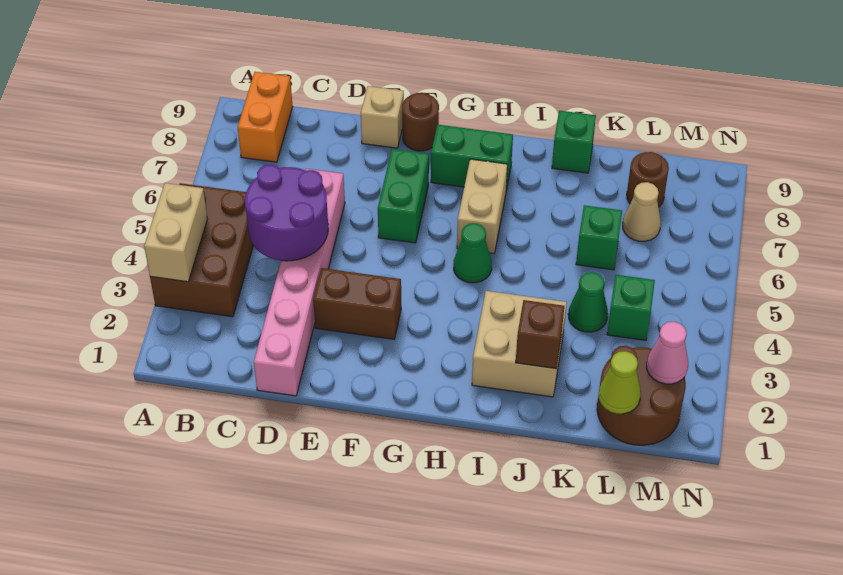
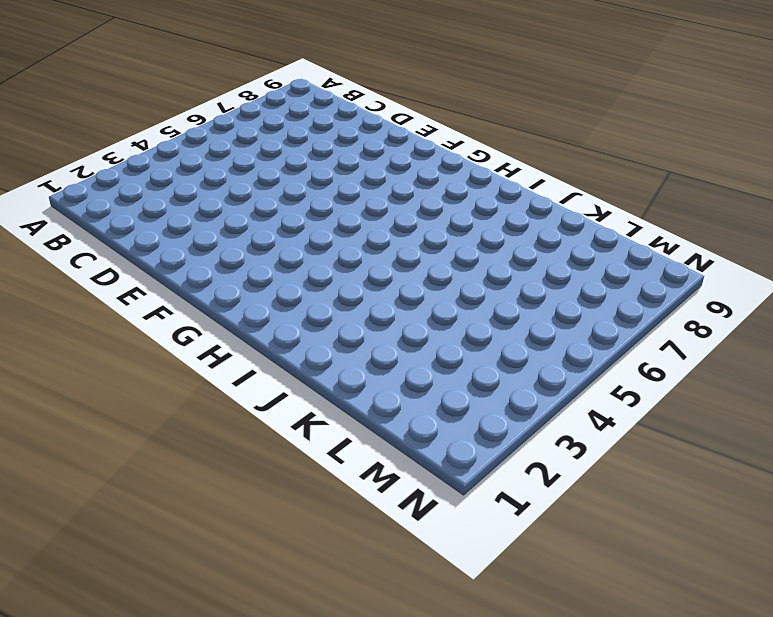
none -> brown brick A3:B5 level 1
none -> orange brick B8:B9 level 1
none -> pink brick D1:D6 level 1

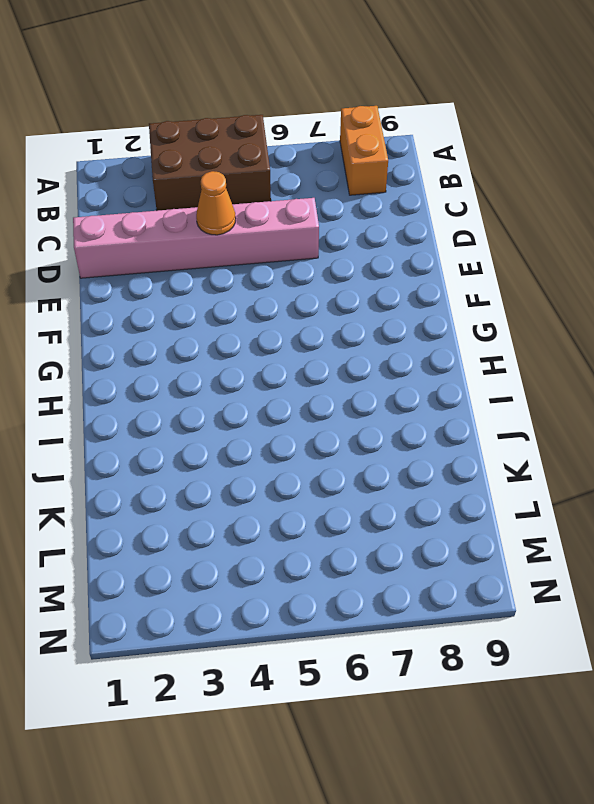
orange brick A8:B8 level 1 -> orange brick B8:B9 level 1
orange cone D4 level 2 -> purple round brick C4:D5 level 2
none -> brown brick E3:F3 level 1
none -> tan brick E9 level 1
none -> green brick F6:F7 level 1

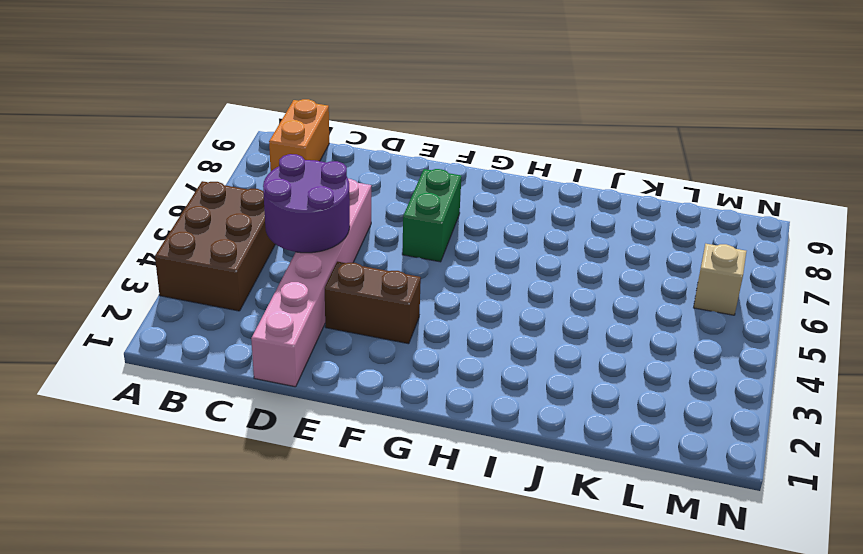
tan brick M6 level 1 -> tan brick E9 level 1
none -> brown round brick F9 level 1
none -> green brick G8:H8 level 1
none -> green cone H5 level 1

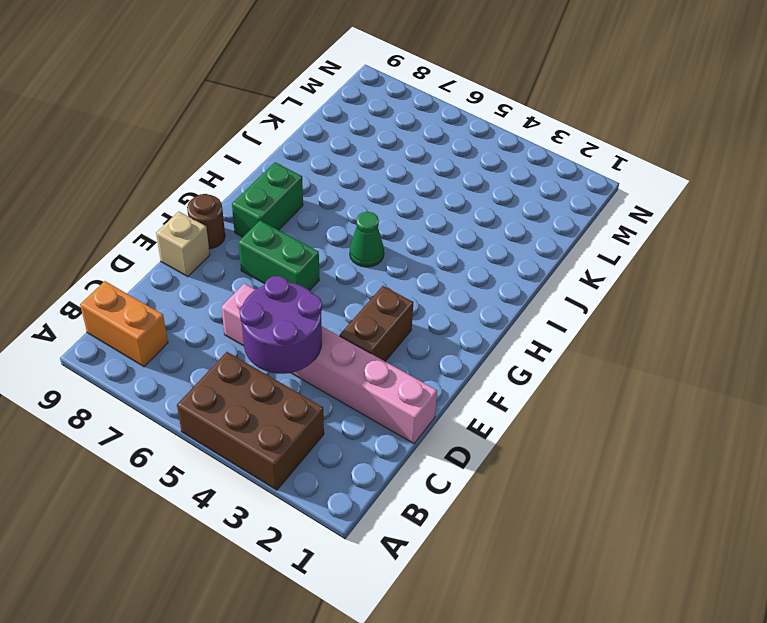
none -> tan brick H6:H7 level 1
none -> tan brick I2:J3 level 1
none -> green brick J9 level 1

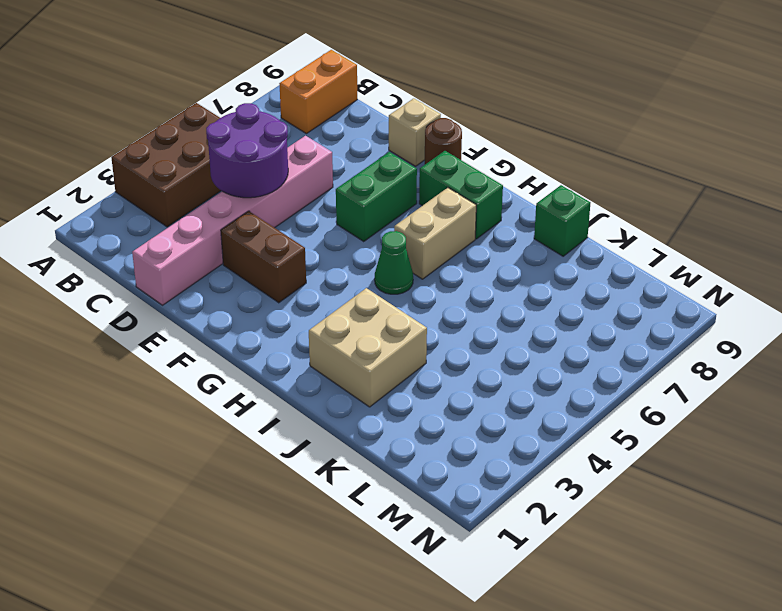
none -> green cone K4 level 1
none -> green brick K6 level 1
none -> brown round brick L1:M2 level 1

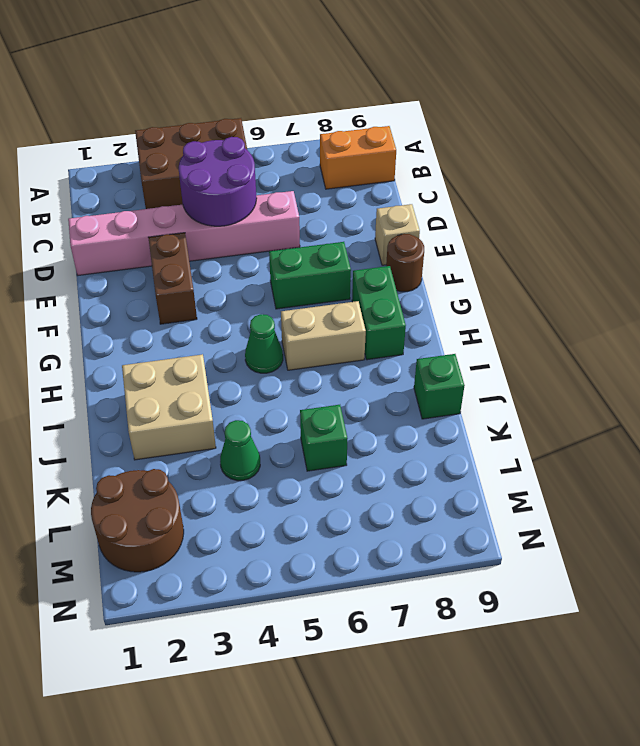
none -> green brick L4 level 1
none -> tan cone L7 level 1
none -> brown round brick L8 level 1

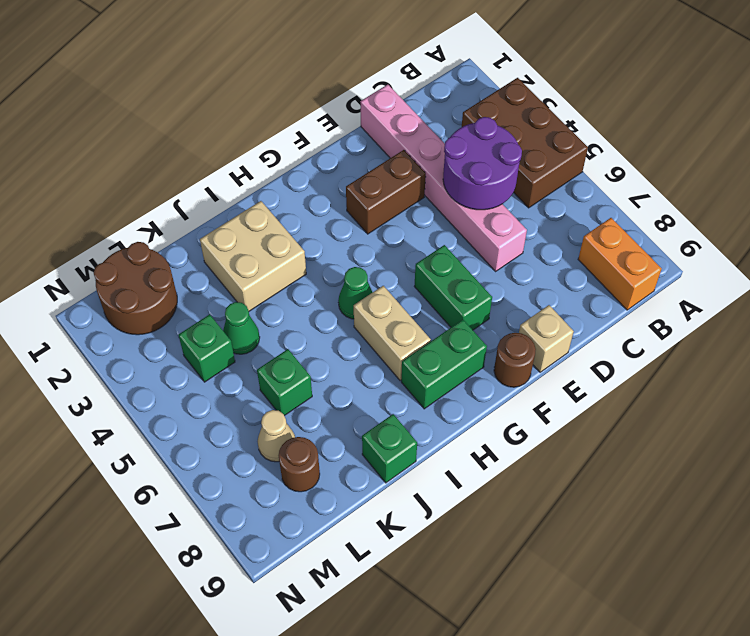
none -> tan brick A3:A4 level 2
none -> brown brick J2 level 2
none -> lime cone L1 level 2

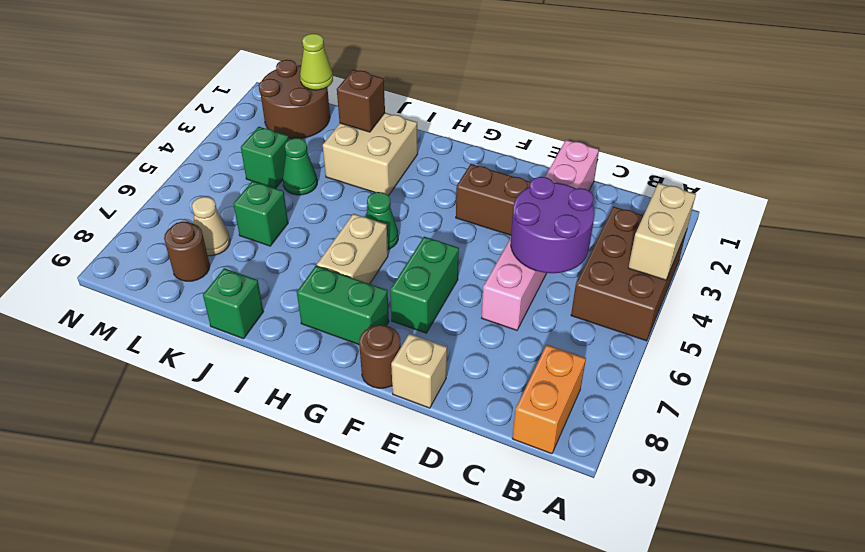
none -> pink cone M2 level 2

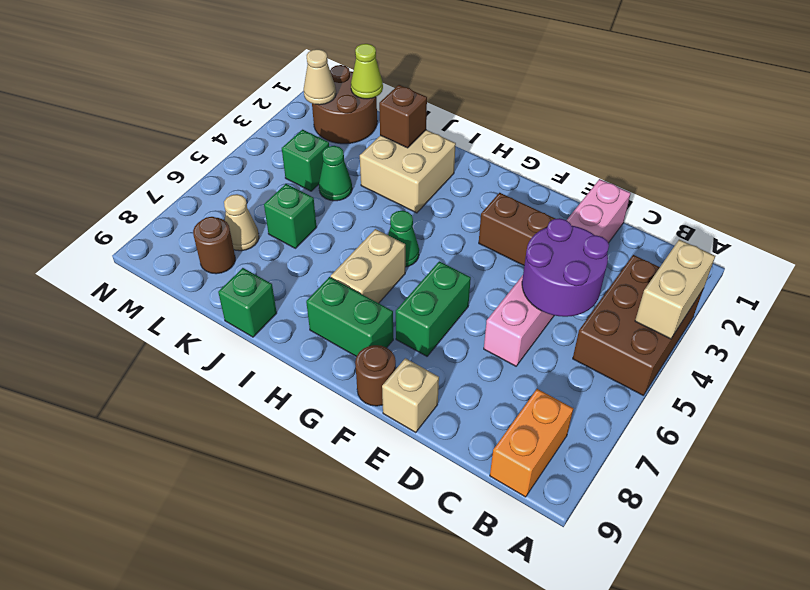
tan cone M2 level 2 -> pink cone M2 level 2

